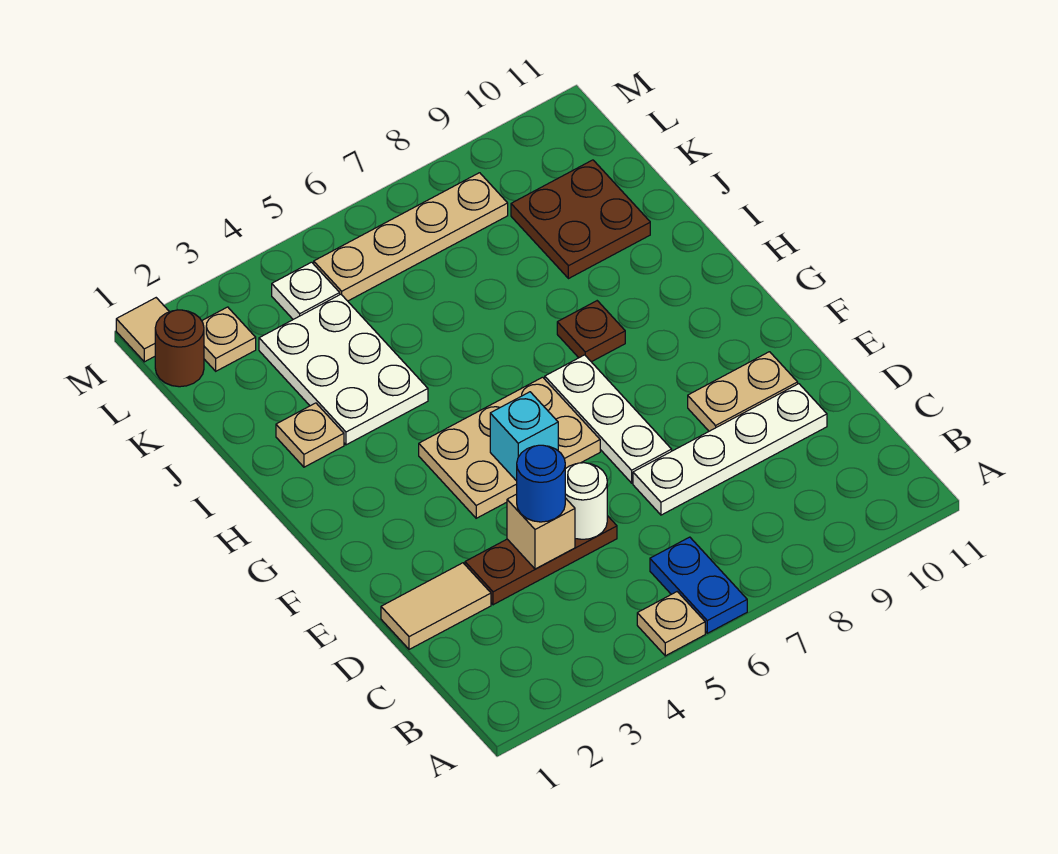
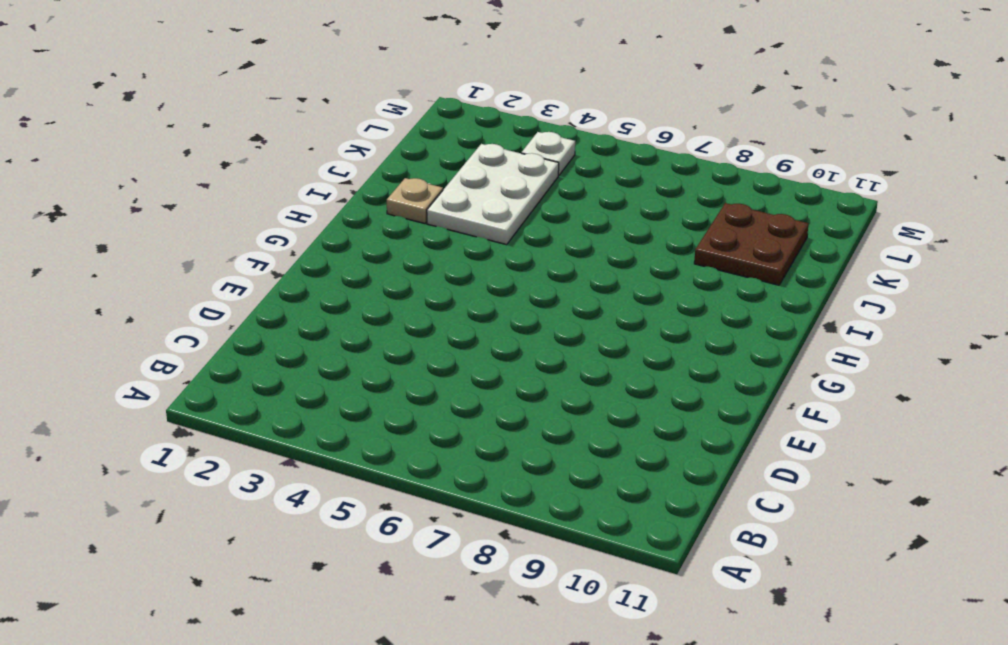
none -> tan plate A5 level 1
none -> blue plate A6:B6 level 1
none -> tan tile D1:D2 level 1

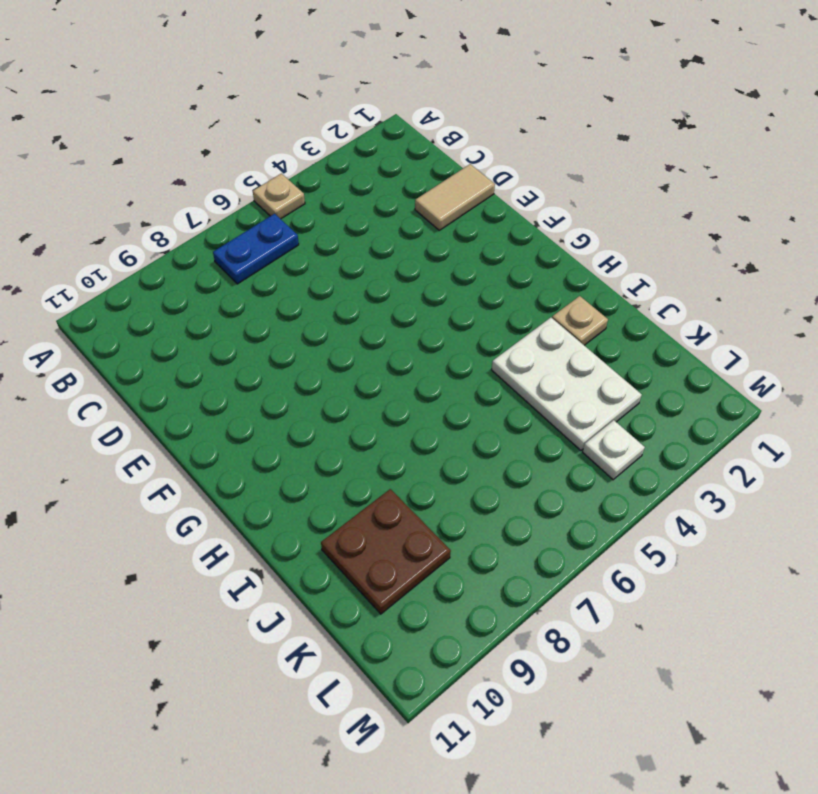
blue plate B6:B7 level 1 -> blue plate A6:B6 level 1
none -> brown plate D3:D5 level 1
none -> white plate D7:D10 level 1
none -> white plate E7:G7 level 1

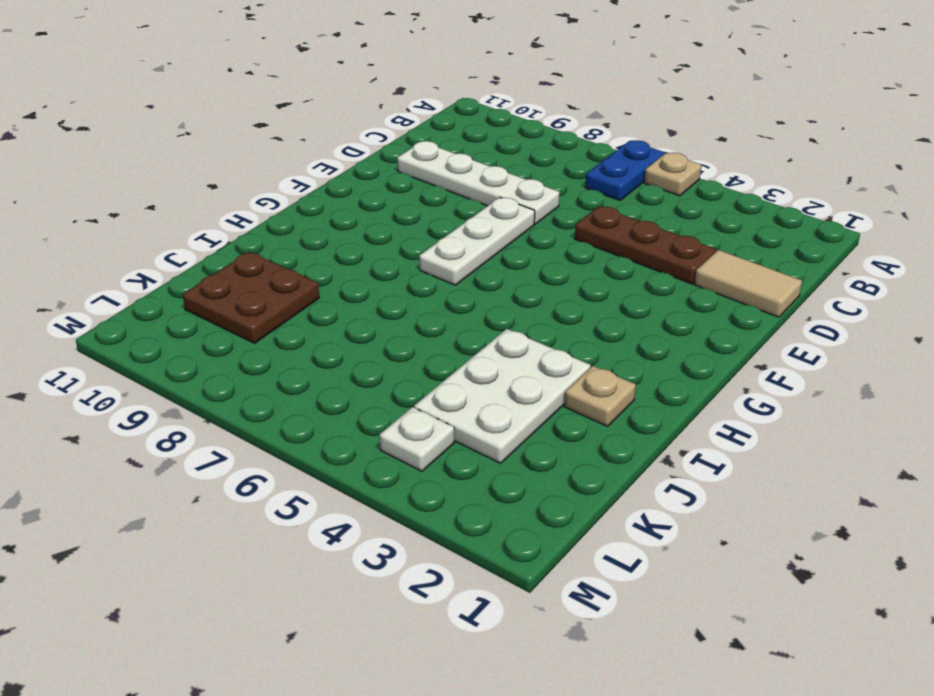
none -> tan plate E9:E10 level 1
none -> tan plate F4:G6 level 1
none -> brown plate H8 level 1

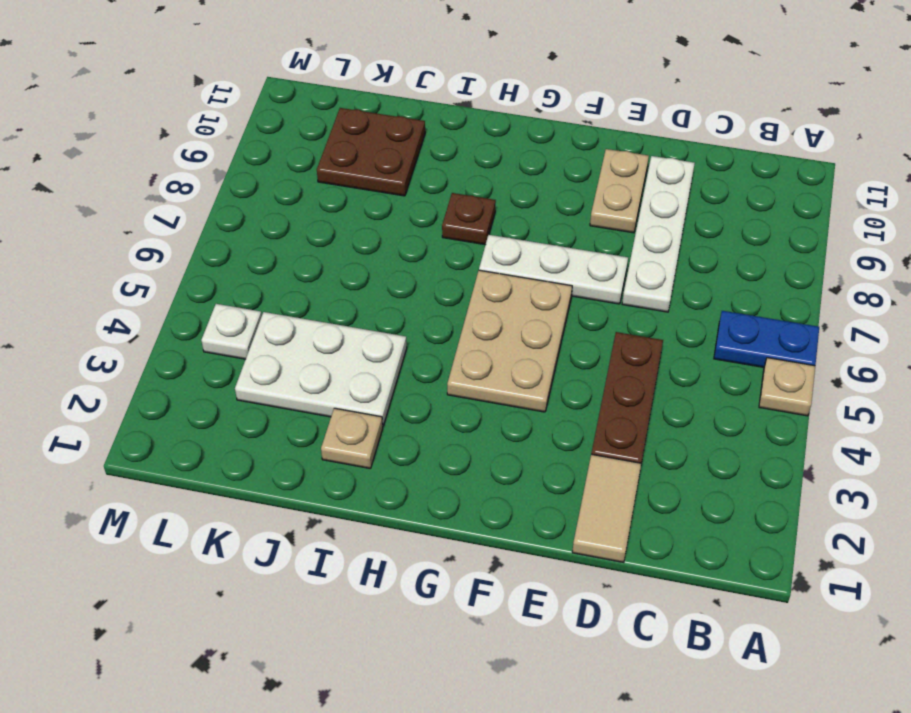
none -> brown round brick L1 level 1
none -> tan plate L2 level 1
none -> tan plate L5:L8 level 1

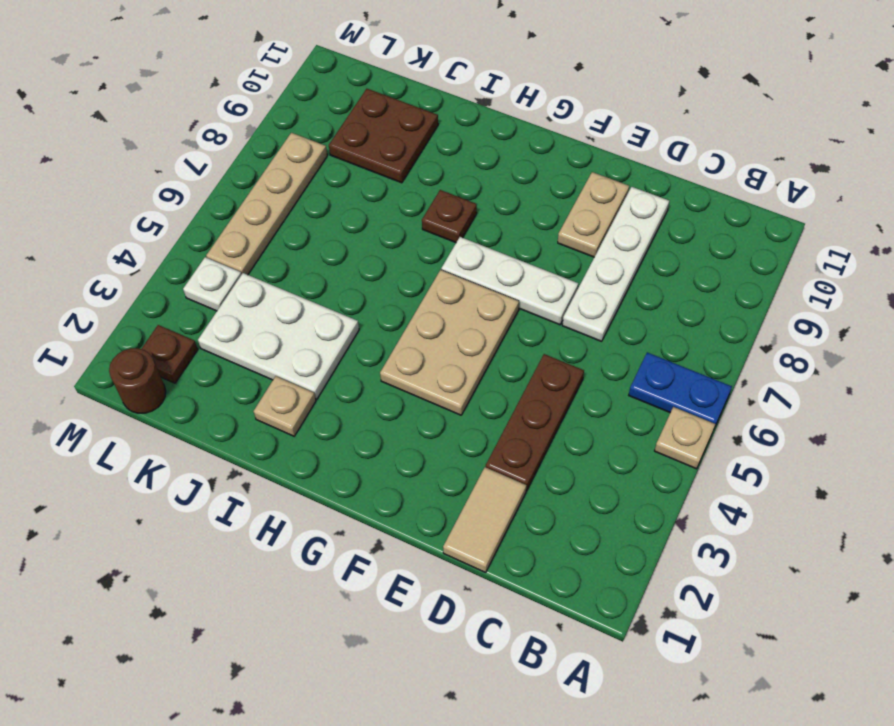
brown plate L2 level 1 -> tan plate L2 level 1
none -> tan tile M1 level 1
none -> tan brick D4 level 2
none -> white round brick D5 level 2

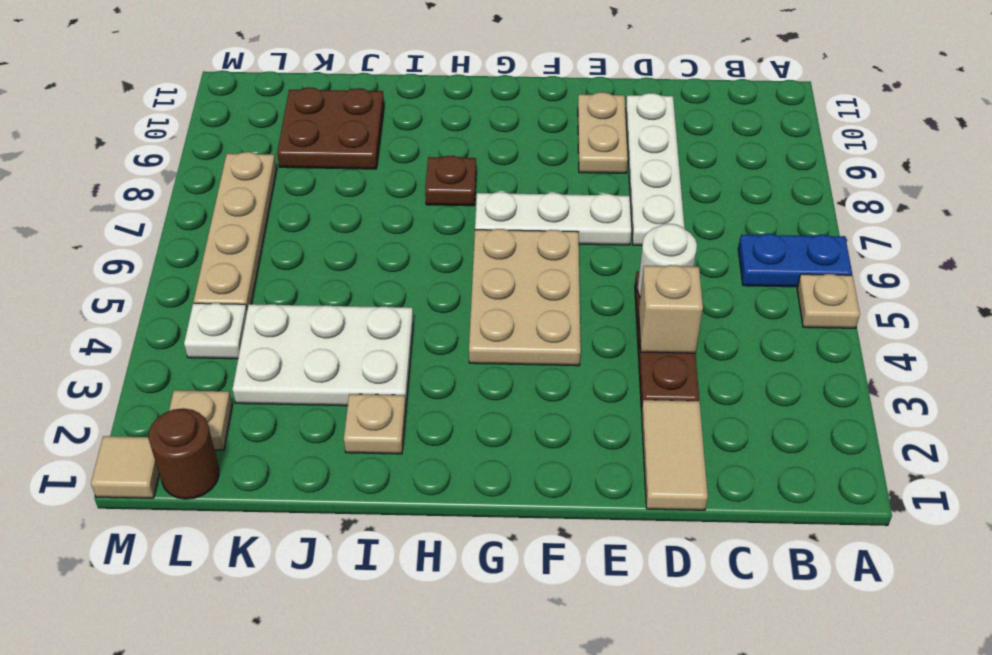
none -> cyan brick F5 level 2
none -> blue round brick D4 level 3

